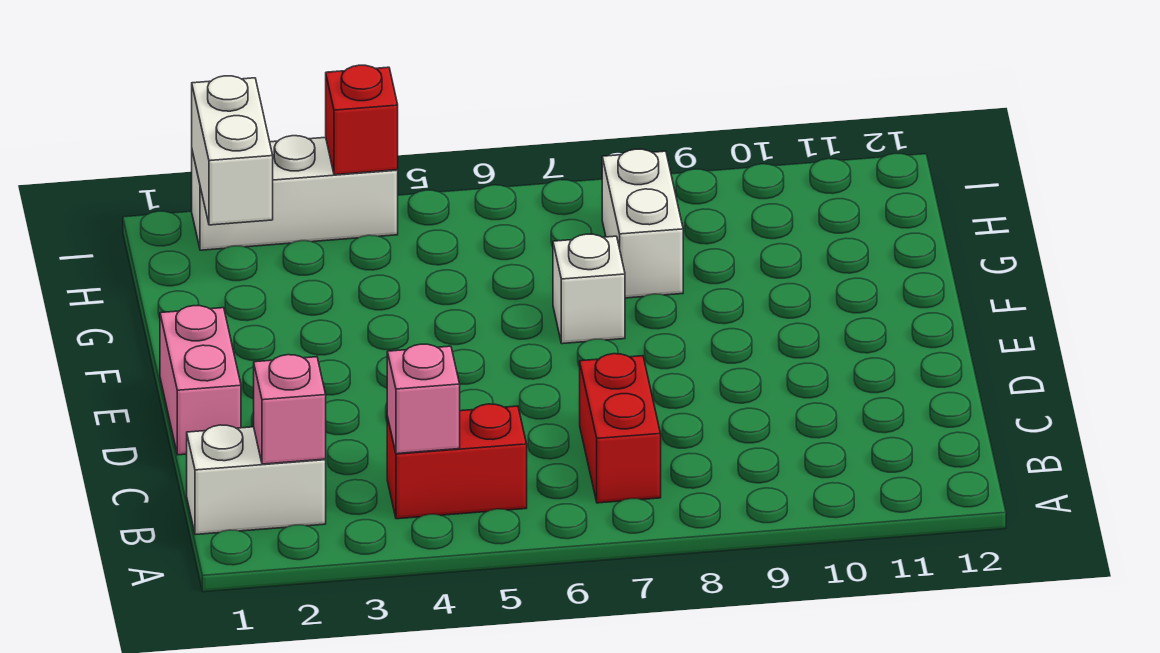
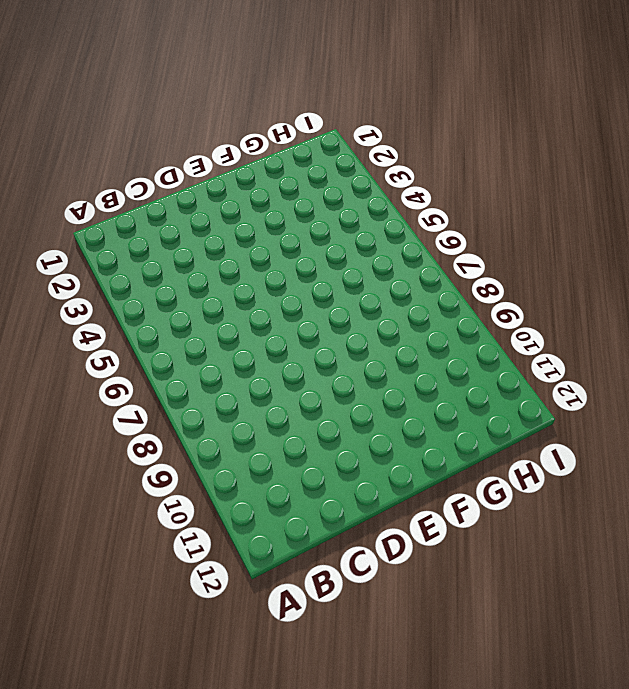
none -> white brick B1:B2 level 1
none -> red brick B4:B5 level 1

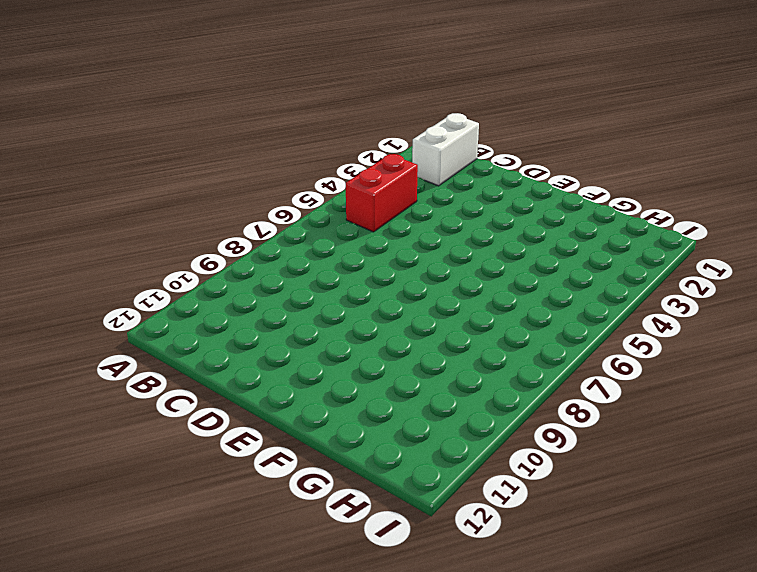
none -> red brick B7:C7 level 1
none -> pink brick D1:E1 level 1

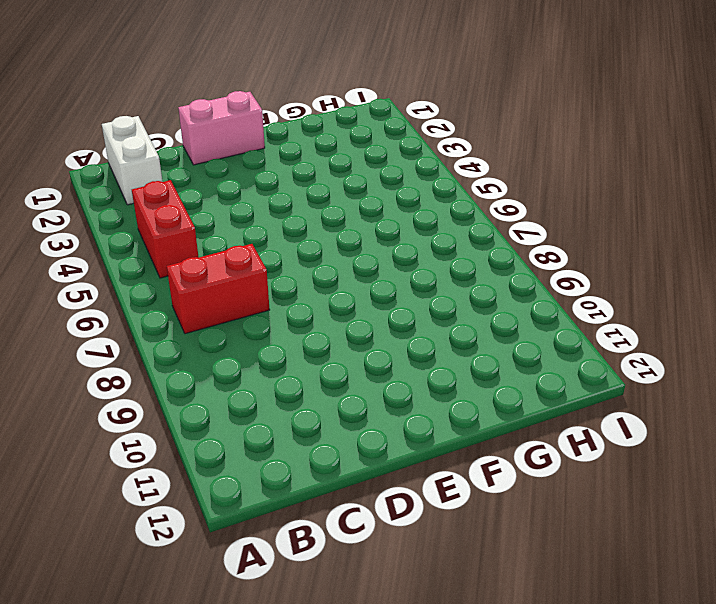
none -> white brick F7 level 1
none -> white brick G8:H8 level 1

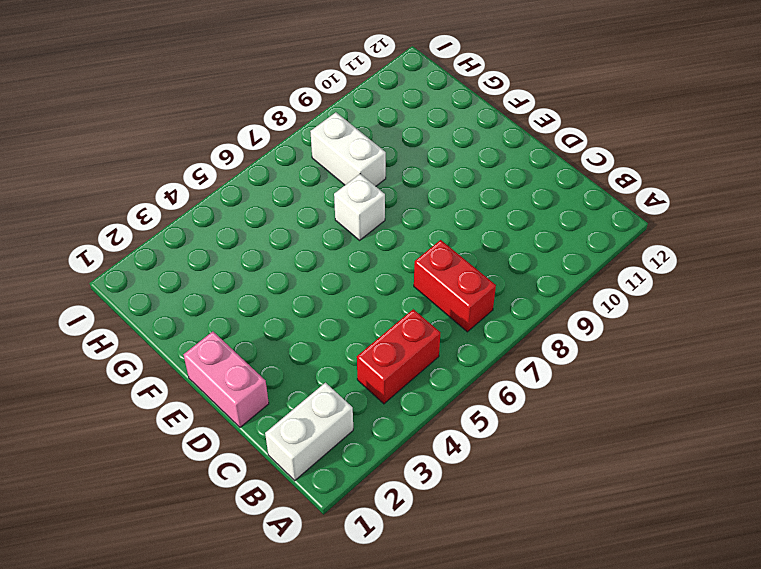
none -> white brick I2:I4 level 1
none -> pink brick B2 level 2

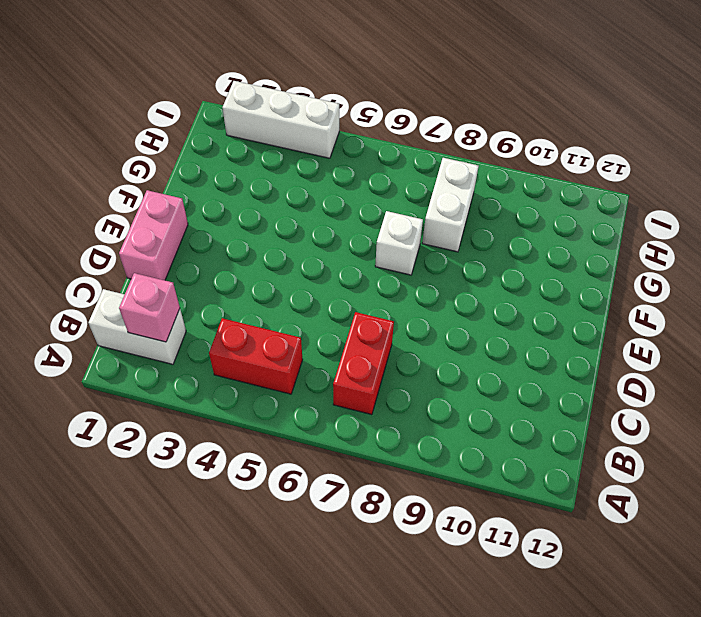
none -> pink brick B4 level 2
none -> white brick H2:I2 level 2

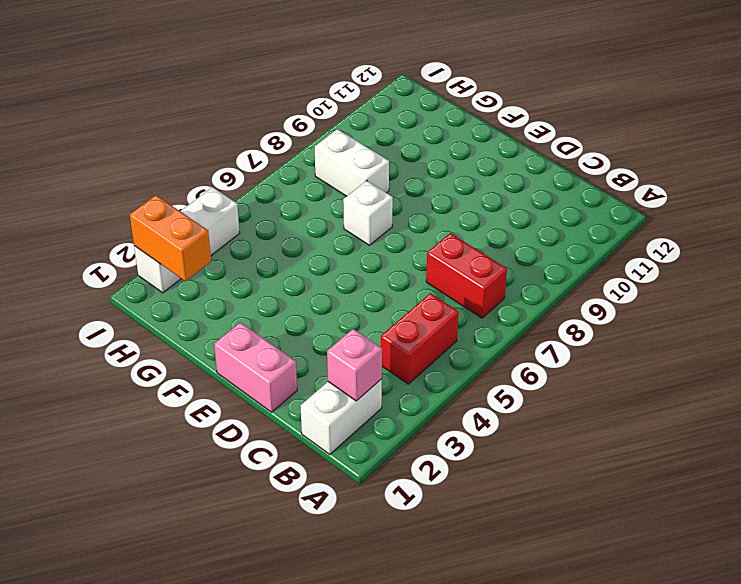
orange brick H2:I2 level 2 -> white brick H2:I2 level 2
none -> pink brick B4 level 2
none -> red brick I4 level 2

